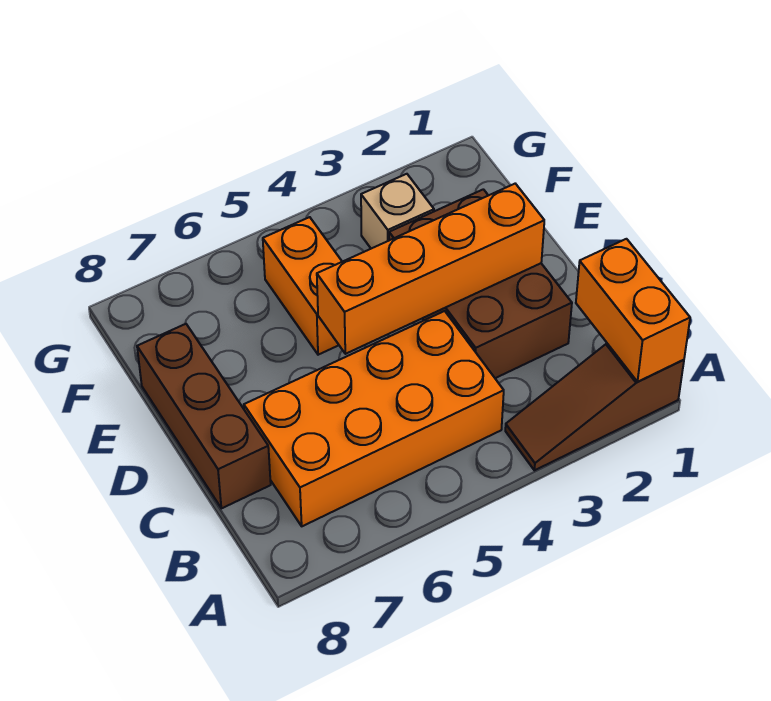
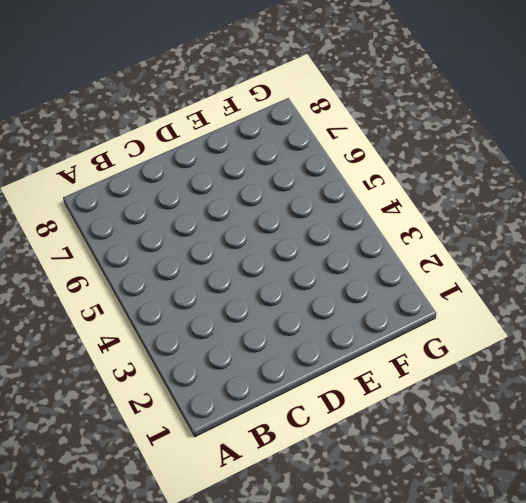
none -> brown slope A1:A3 level 1 top 1
none -> orange brick B4:C7 level 1

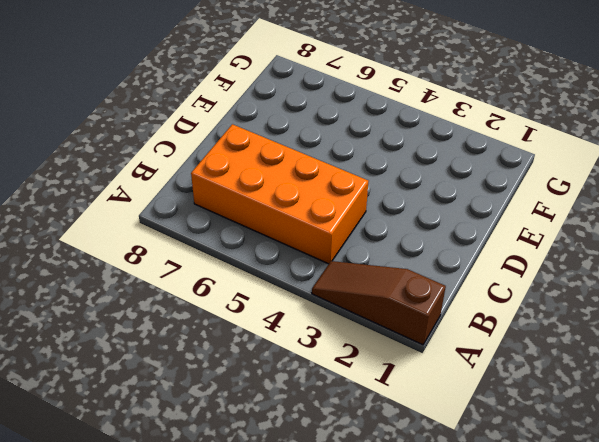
none -> brown brick C2:E3 level 1
none -> brown brick C8:E8 level 1

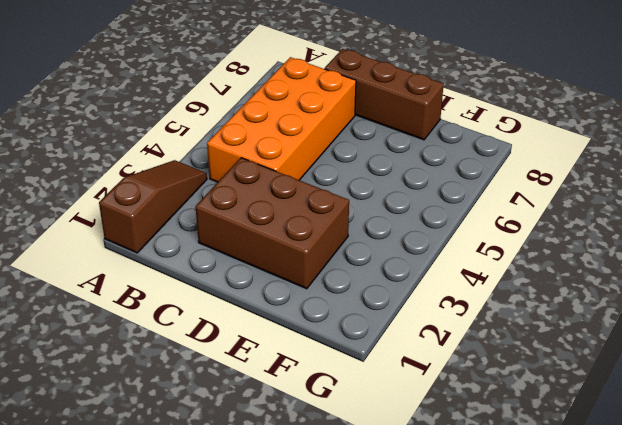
none -> orange brick E5:F5 level 1
none -> tan brick F3 level 1

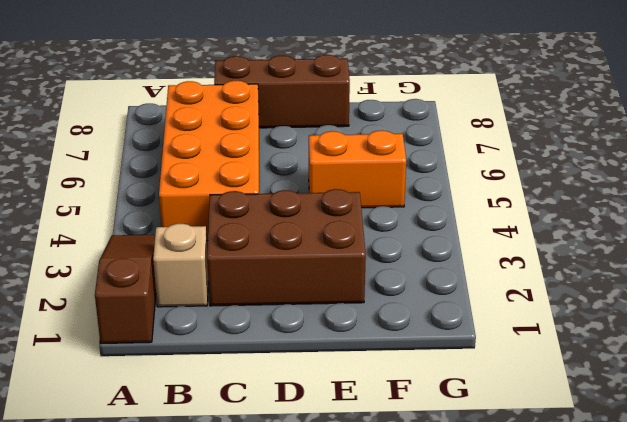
tan brick B2 level 1 -> tan brick F3 level 1
none -> orange brick A1:B1 level 2
none -> orange brick D2:D5 level 2

